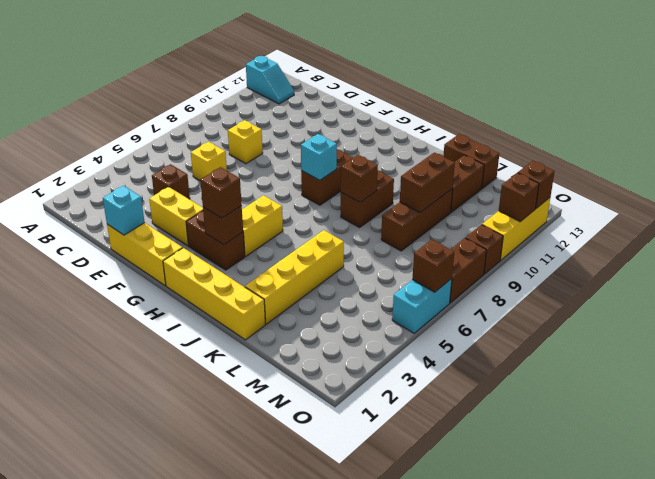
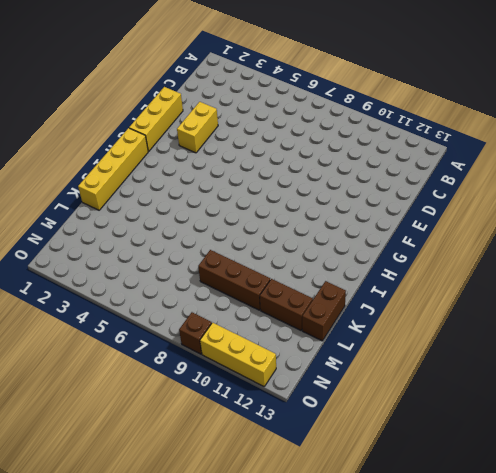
none -> cyan slope A12:B12 level 1 top A
none -> brown brick D4 level 1
none -> yellow brick D6 level 1

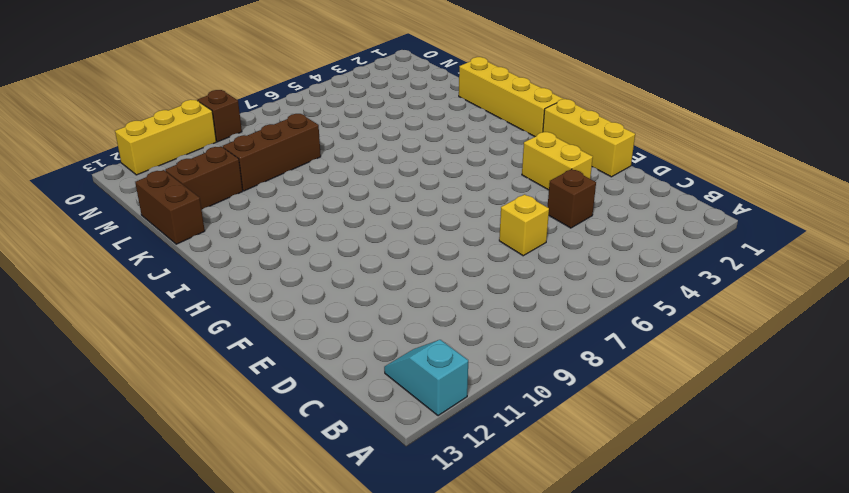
none -> yellow brick D8 level 1
none -> brown brick G3:H3 level 1
none -> yellow brick H4:H5 level 1

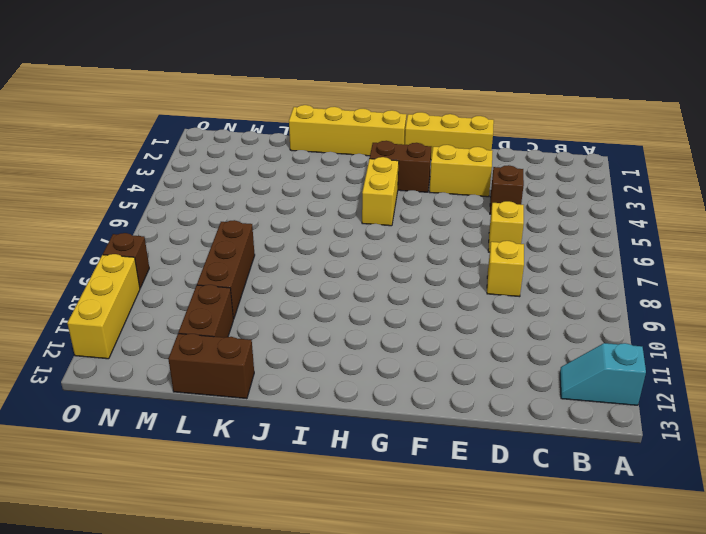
none -> brown brick H8:H9 level 1
none -> brown brick J8:J9 level 1
none -> yellow brick K2:K5 level 1

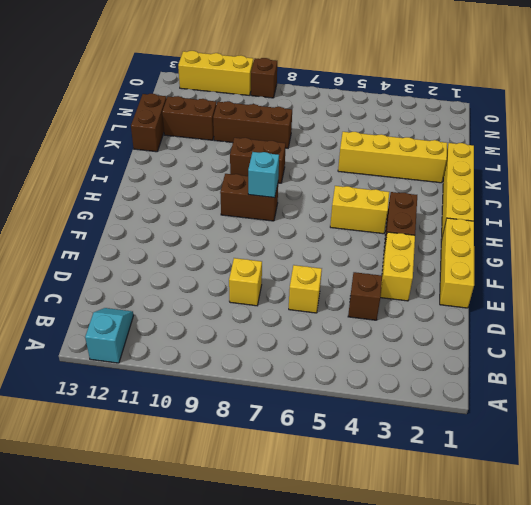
none -> cyan brick O5:O6 level 1
none -> brown brick O7:O8 level 1
none -> cyan brick E1 level 2

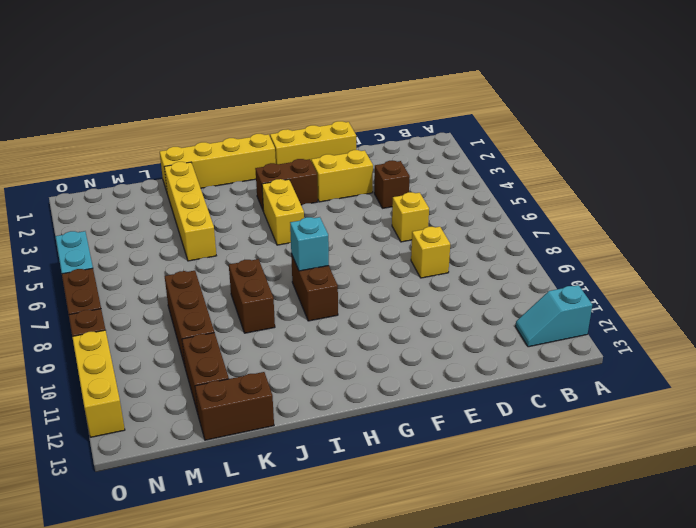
none -> cyan brick E1 level 2
none -> brown brick H3 level 2
none -> brown brick J8 level 2

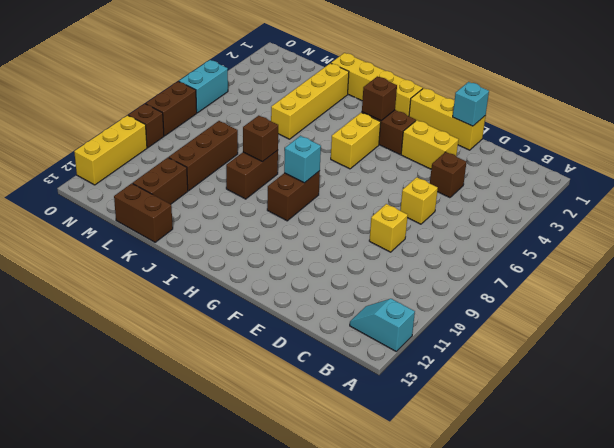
none -> brown brick L9:L10 level 2
none -> brown brick O6 level 2
none -> brown brick O11 level 2

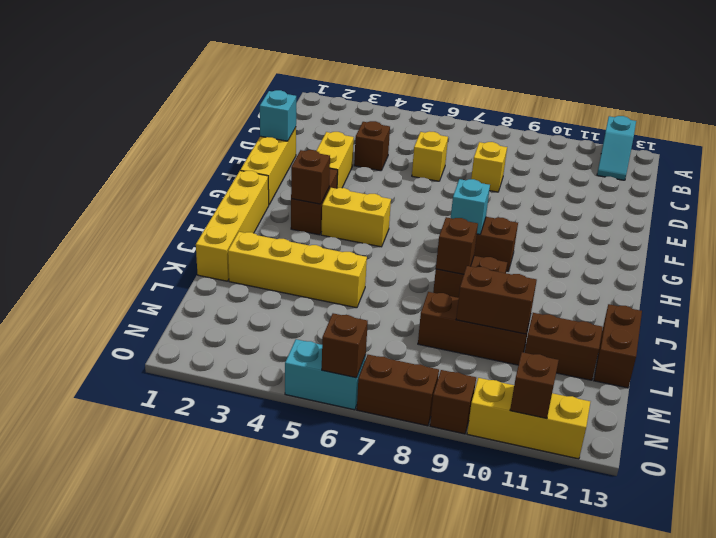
none -> brown brick O12 level 2
none -> brown brick H3 level 3

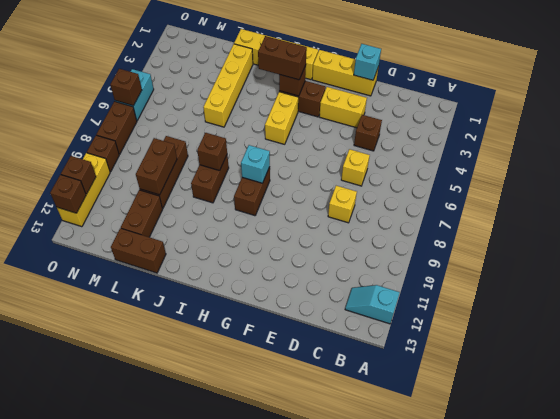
brown brick H3:I3 level 3 -> brown brick H3 level 3

